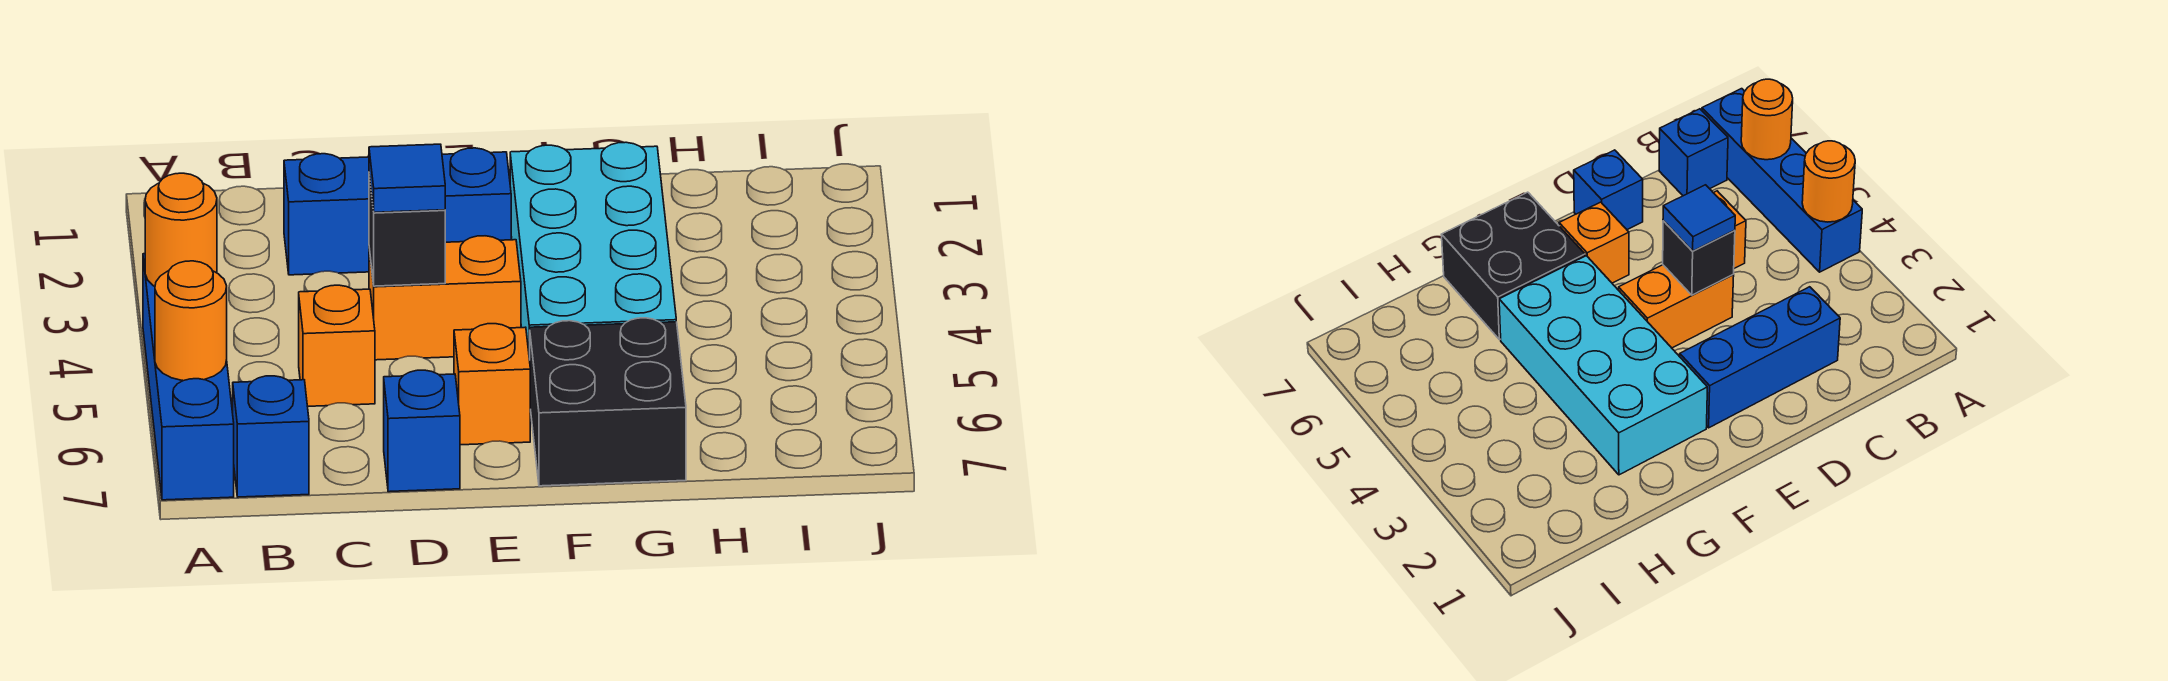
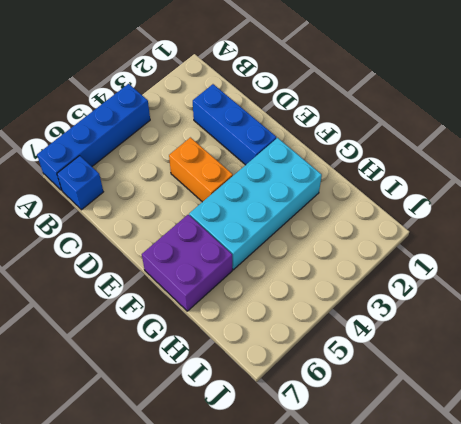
purple brick F6:G7 level 1 -> black brick F6:G7 level 1
none -> orange brick C5 level 1
none -> blue brick D7 level 1
none -> orange brick E6 level 1

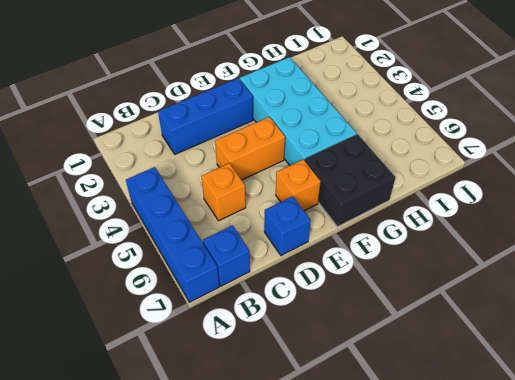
none -> orange round brick A4 level 2
none -> orange round brick A6 level 2
none -> black brick D4 level 2

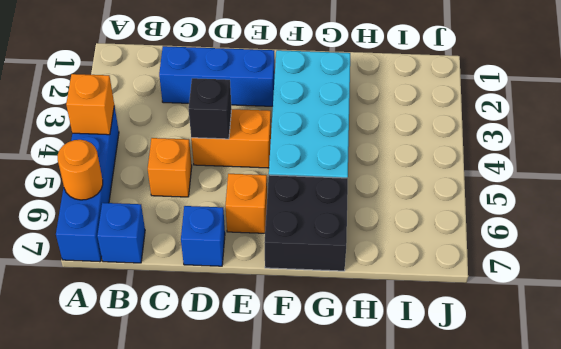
orange brick A4 level 2 -> orange round brick A4 level 2
none -> blue tile D4 level 3

